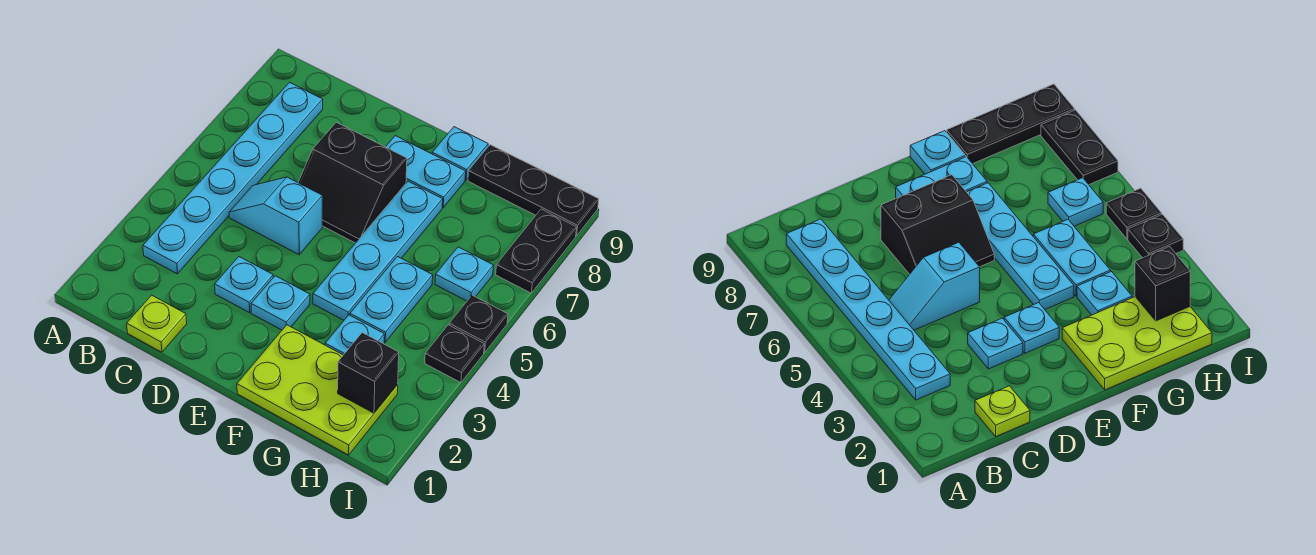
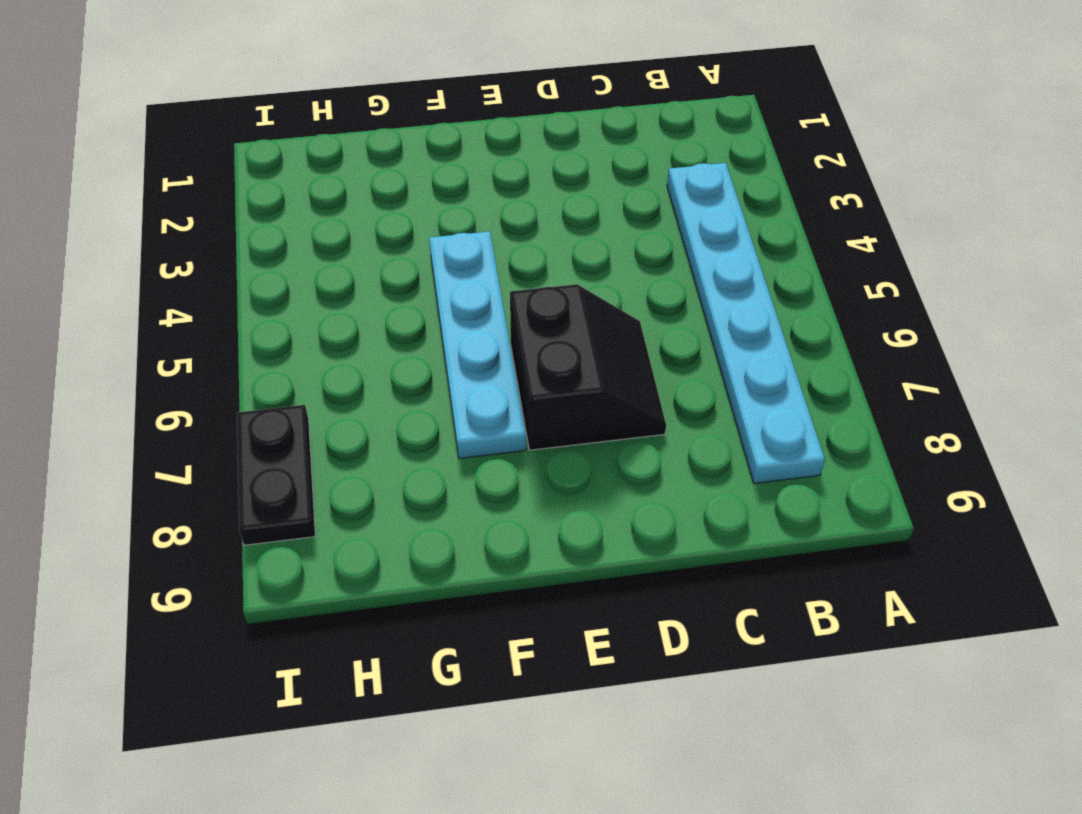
black slope D6:E7 level 1 top E -> black slope D6:E7 level 1 top 7
none -> lime plate C1 level 1
none -> cyan slope C5:D5 level 1 top D
none -> cyan plate D3 level 1

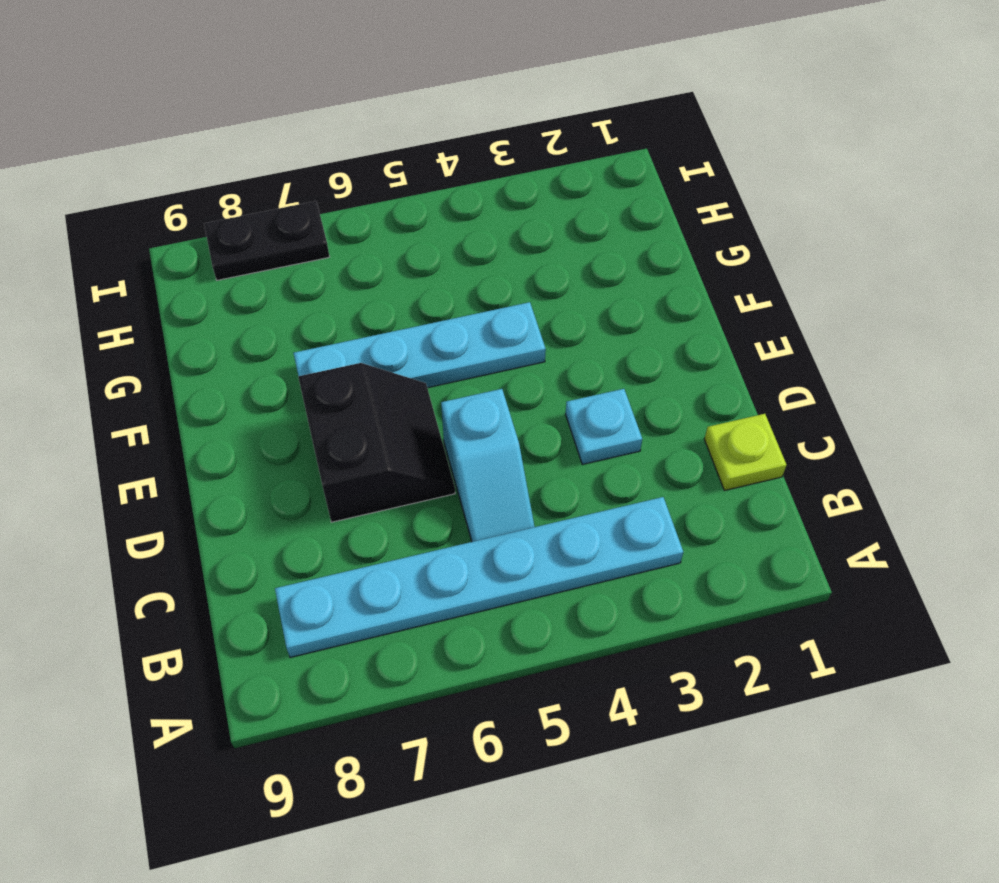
none -> cyan plate E3 level 1
none -> cyan plate E8:F8 level 1
none -> lime plate F1:H2 level 1

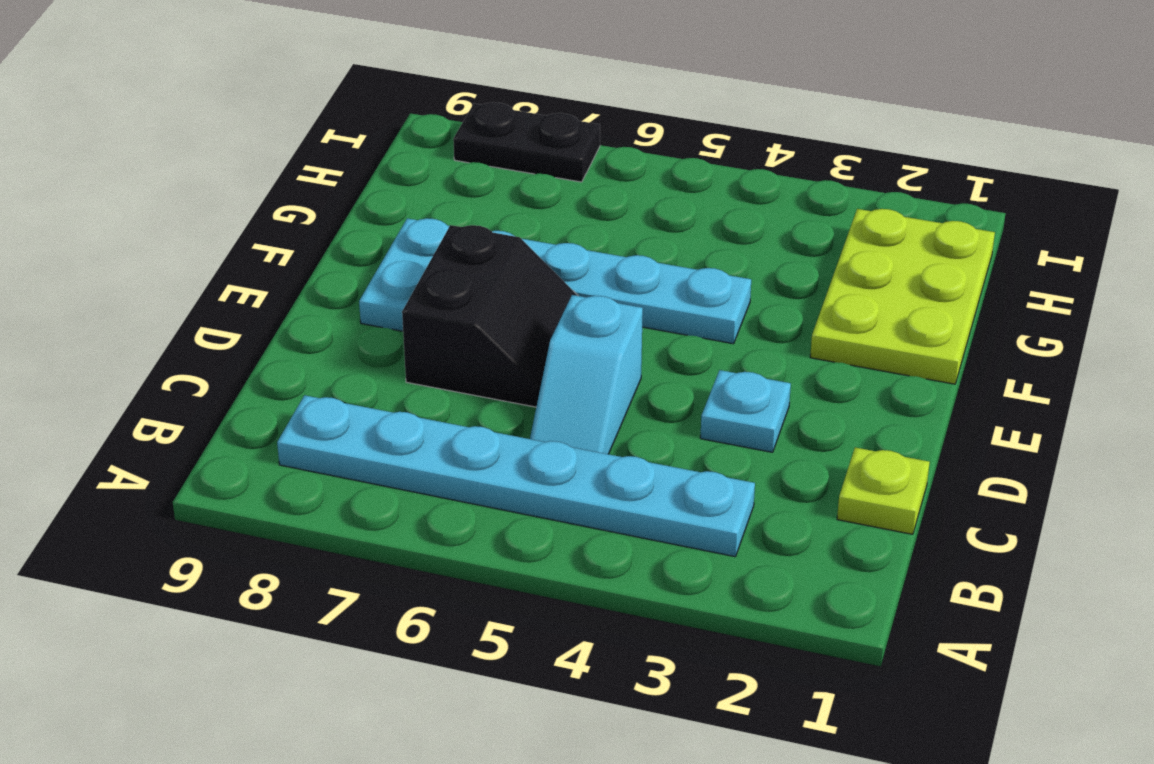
none -> cyan plate E3 level 1
none -> cyan plate F9 level 1
none -> cyan plate G3 level 1

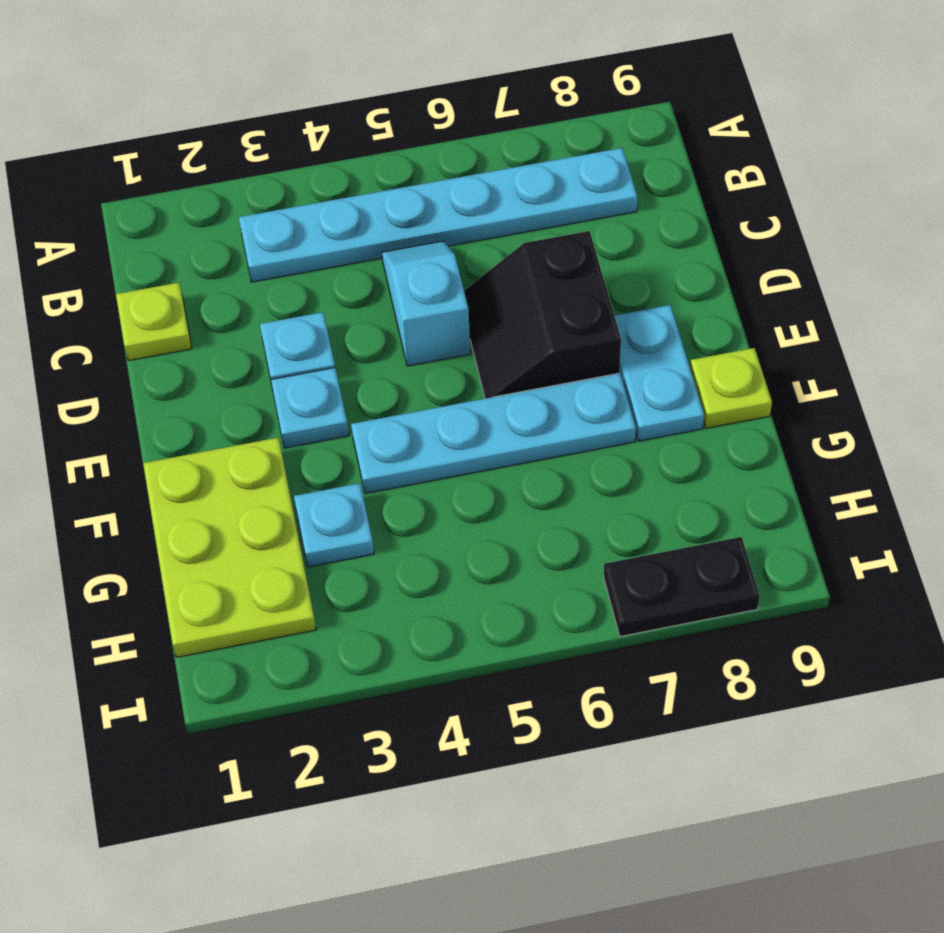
lime plate F9 level 1 -> cyan plate F9 level 1
none -> cyan plate G4:G5 level 1
none -> black plate G9:I9 level 1
none -> cyan plate H6 level 1

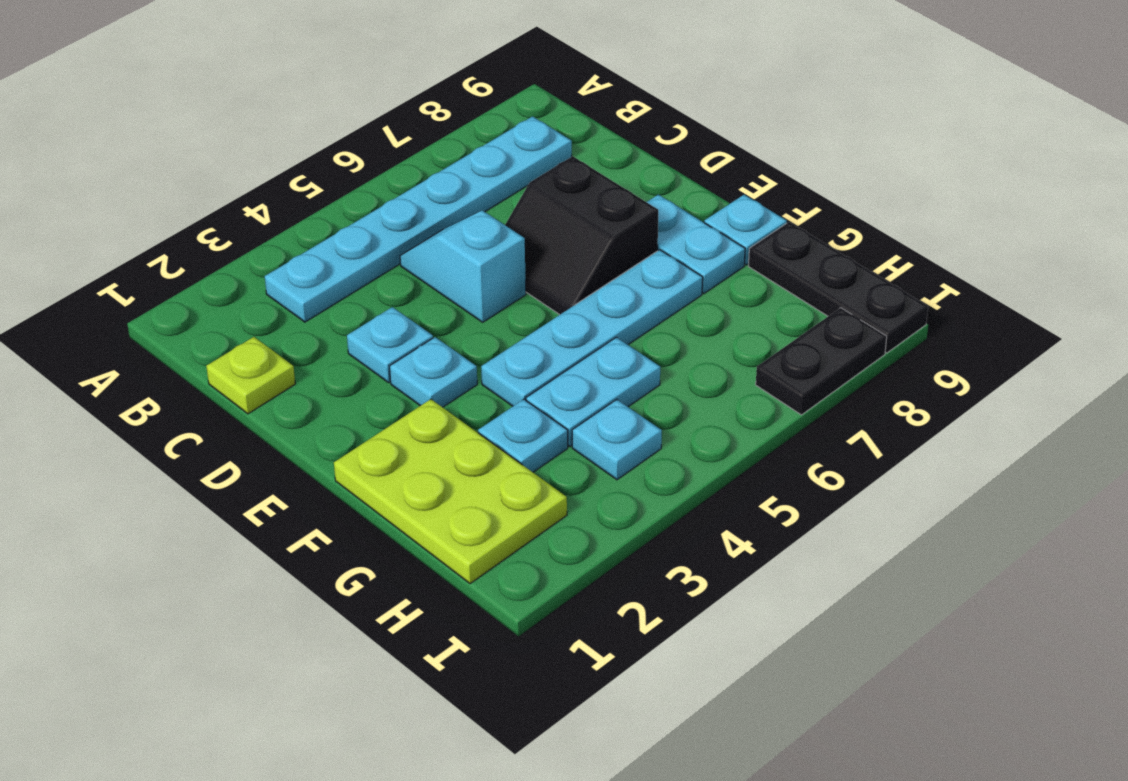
cyan plate H4 level 1 -> cyan plate H6 level 1
none -> black plate I4 level 1
none -> black plate I5 level 1
none -> black brick H2 level 2

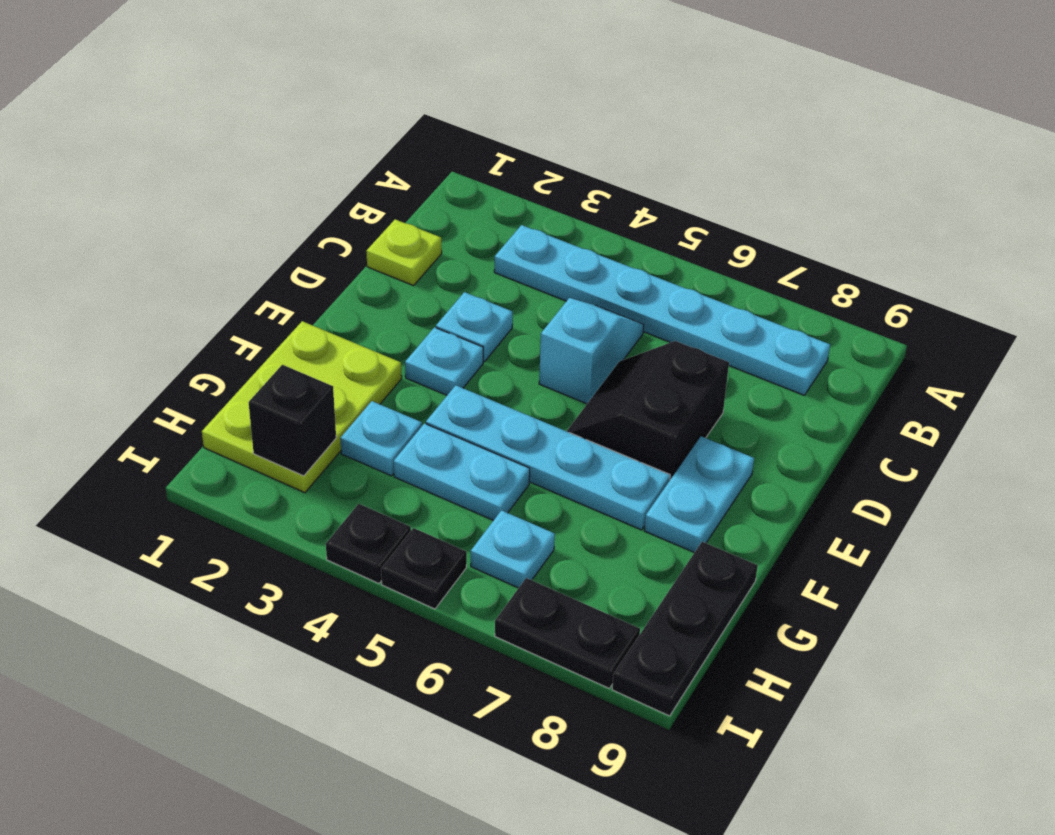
none -> cyan plate F9 level 1

